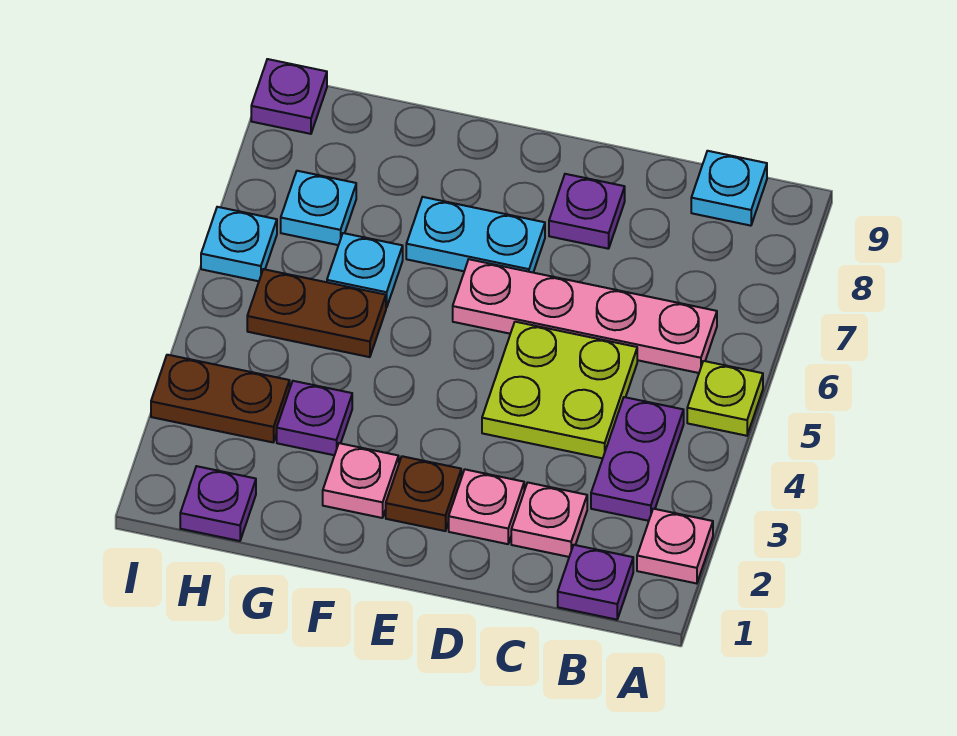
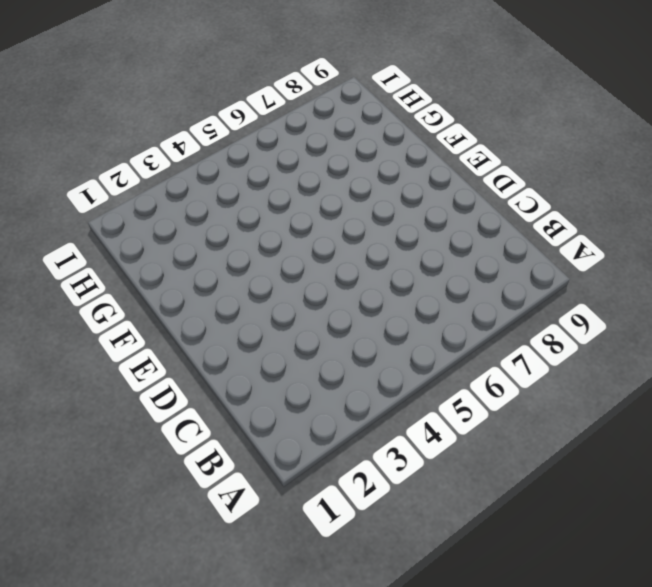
none -> pink plate A2 level 1
none -> lime plate A5 level 1
none -> purple plate B1 level 1

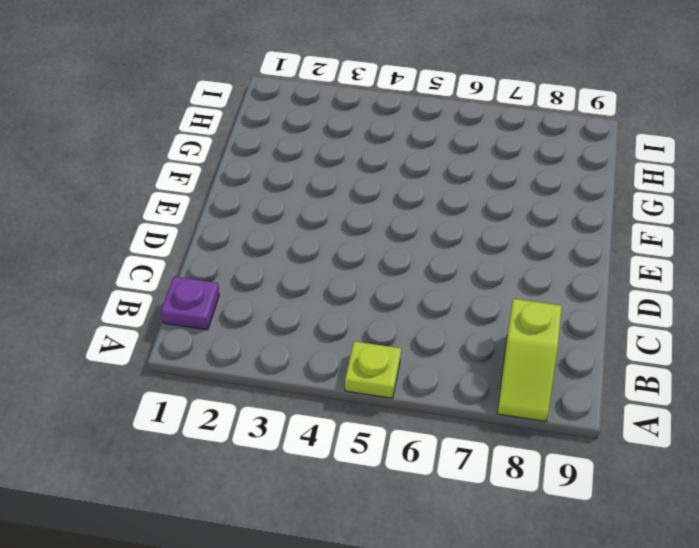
lime slope A8:B8 level 1 top B -> none
none -> pink plate A2 level 1
none -> purple plate B3:B4 level 1
none -> pink plate B6:E6 level 1

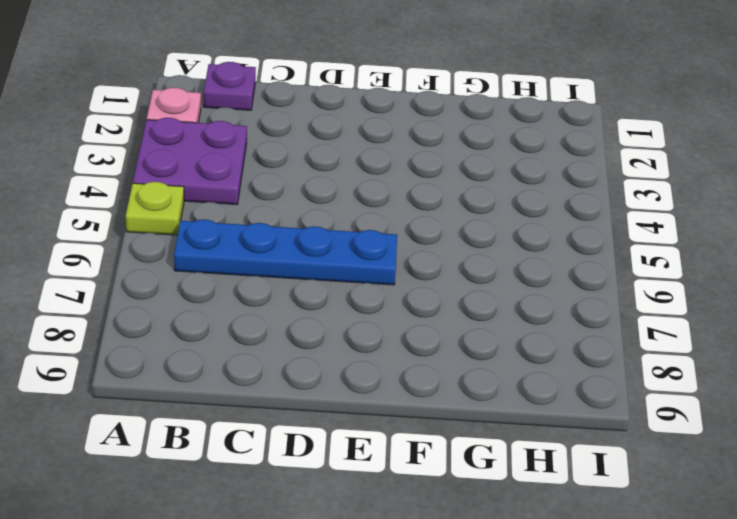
purple plate A3:B4 level 1 -> purple plate B3:B4 level 1
blue plate B6:E6 level 1 -> pink plate B6:E6 level 1
none -> cyan plate B9 level 1
none -> pink plate C2 level 1
none -> lime plate C4:D5 level 1

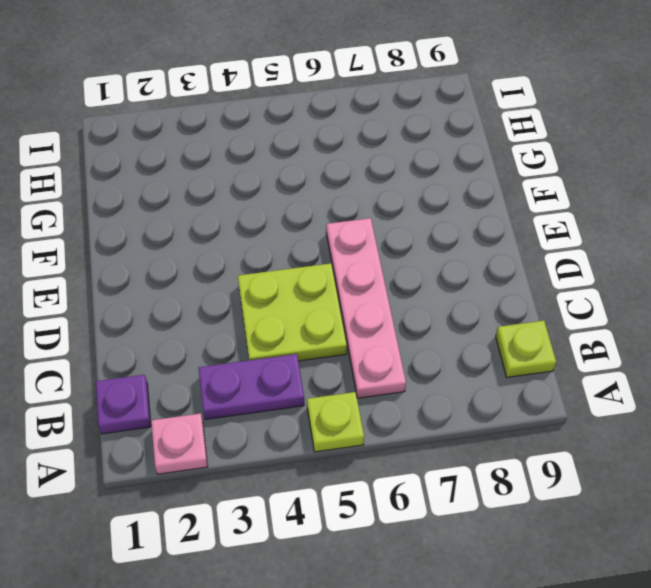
lime plate B9 level 1 -> cyan plate B9 level 1
none -> pink plate C2 level 1
none -> pink plate D2 level 1
none -> purple plate D8 level 1

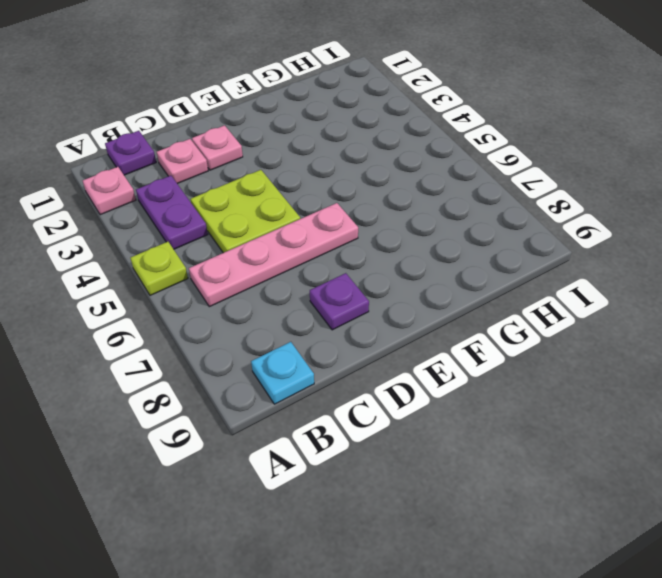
none -> brown plate E2 level 1
none -> cyan plate E7:F7 level 1
none -> pink plate F2 level 1

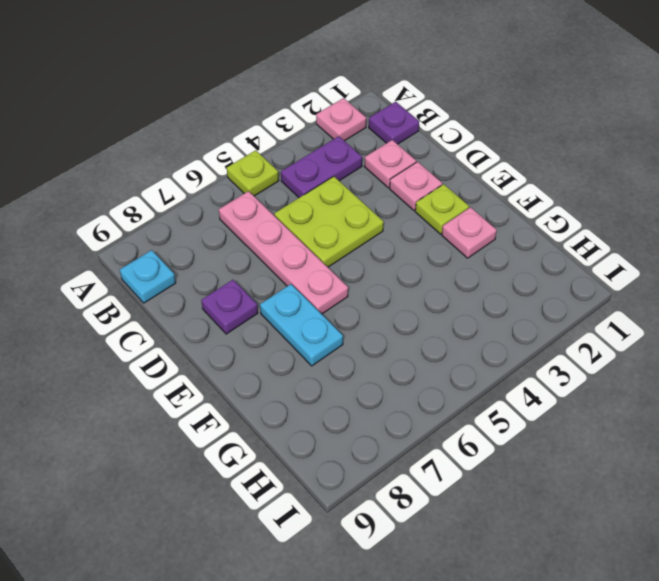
lime plate E2 level 1 -> brown plate E2 level 1
none -> purple plate G3 level 1
none -> brown plate G5:H5 level 1
none -> cyan plate G6 level 1

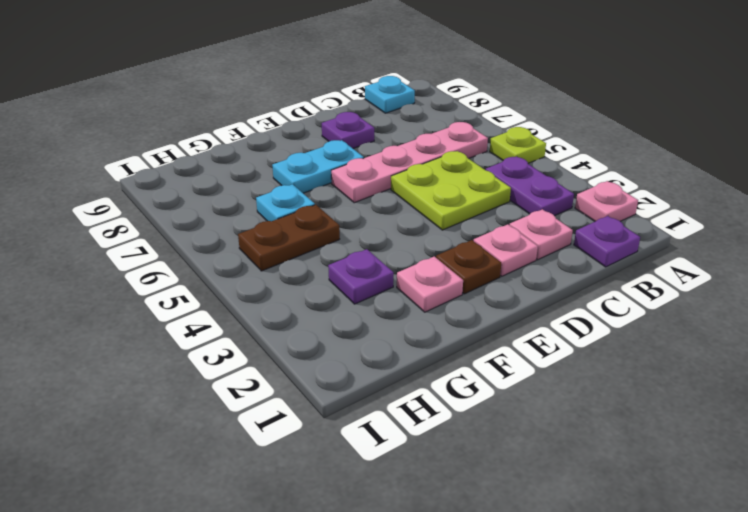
none -> purple plate H1 level 1
none -> brown plate H3:I3 level 1
none -> cyan plate H7 level 1

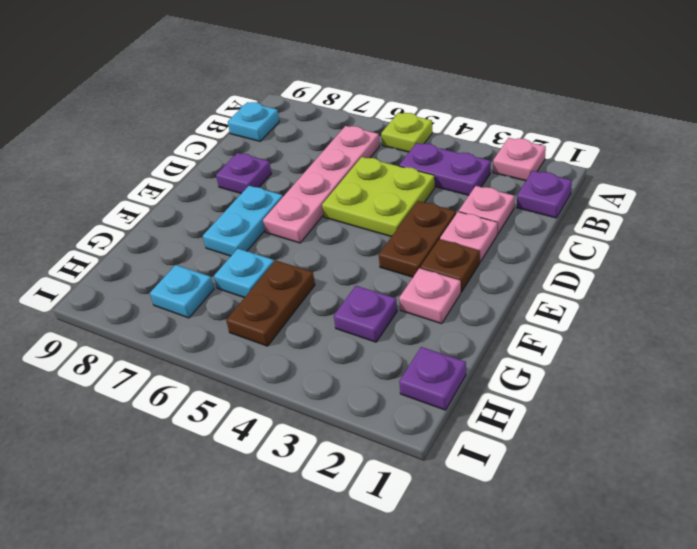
brown plate D3:E3 level 1 -> brown plate H3:I3 level 1
none -> cyan plate I6 level 1
none -> purple plate I9 level 1

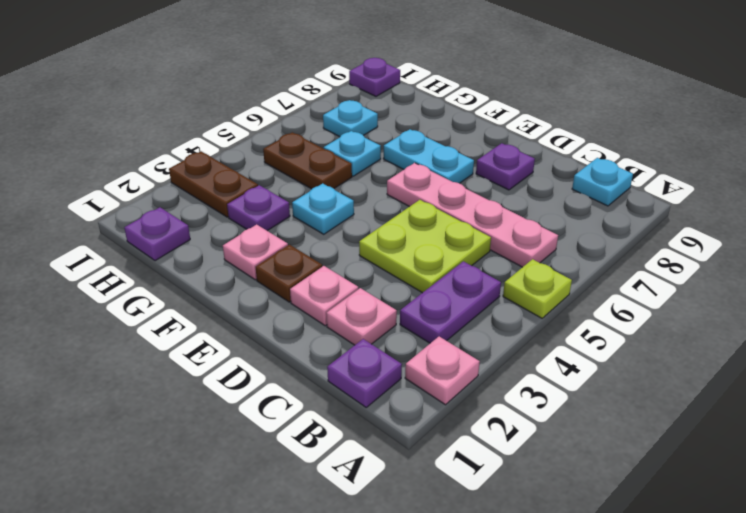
cyan plate F4 level 1 -> cyan plate I6 level 1

